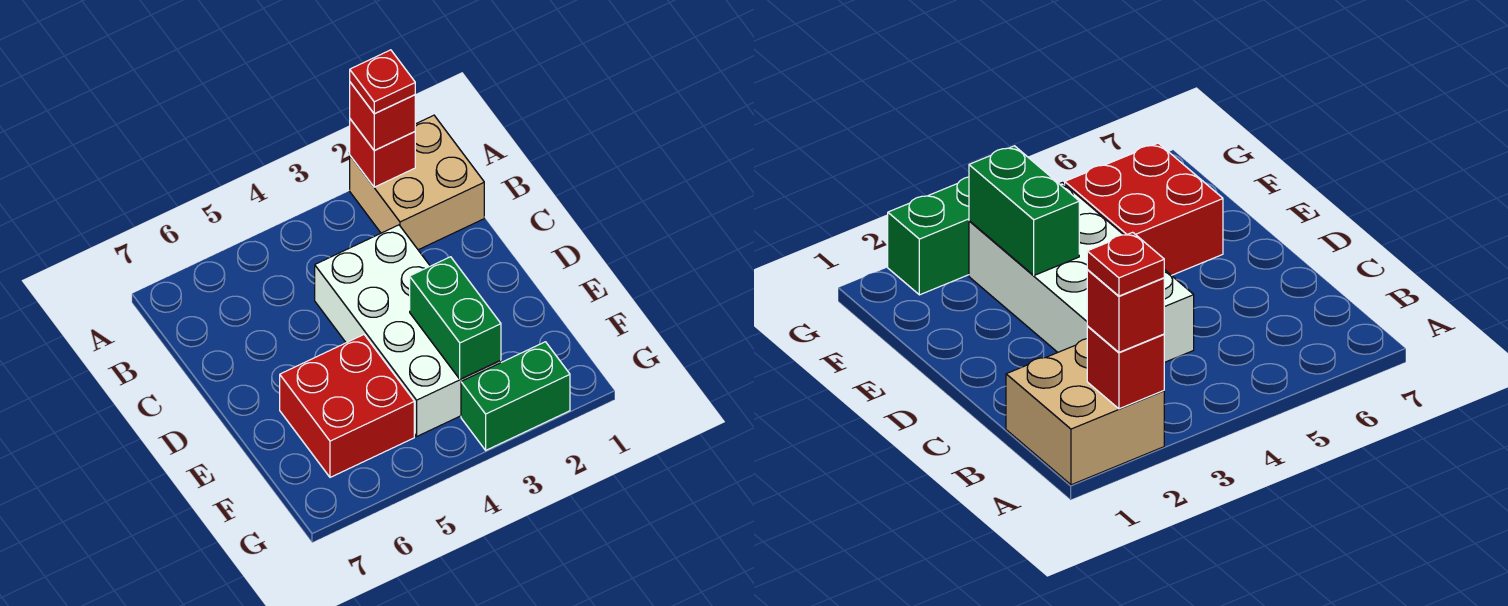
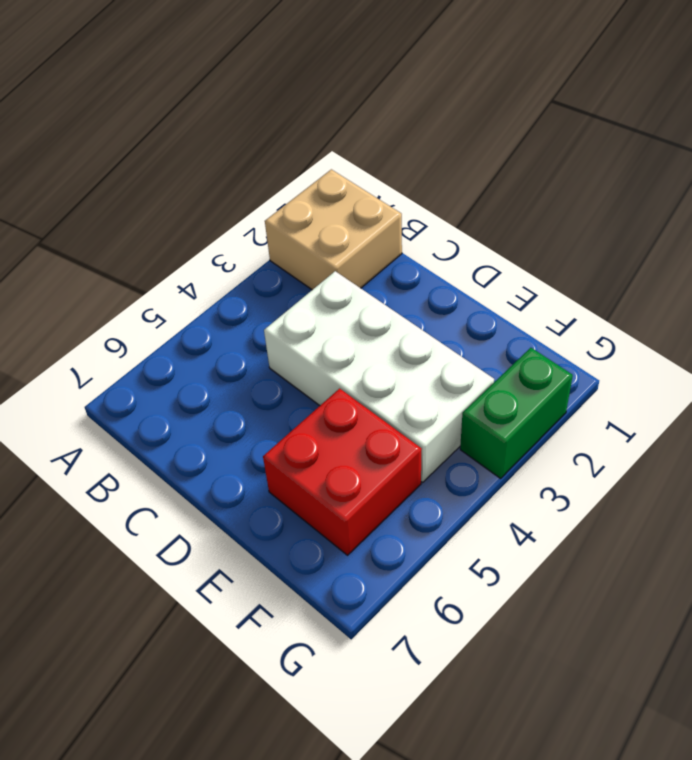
none -> red brick A2 level 2
none -> green brick E3:F3 level 2

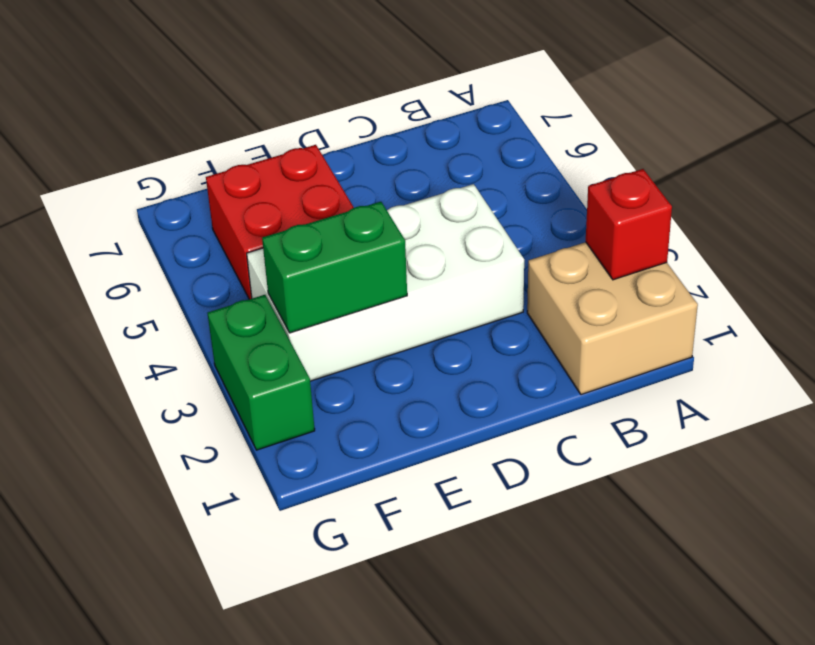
none -> red brick A2 level 3
none -> red plate A2 level 4

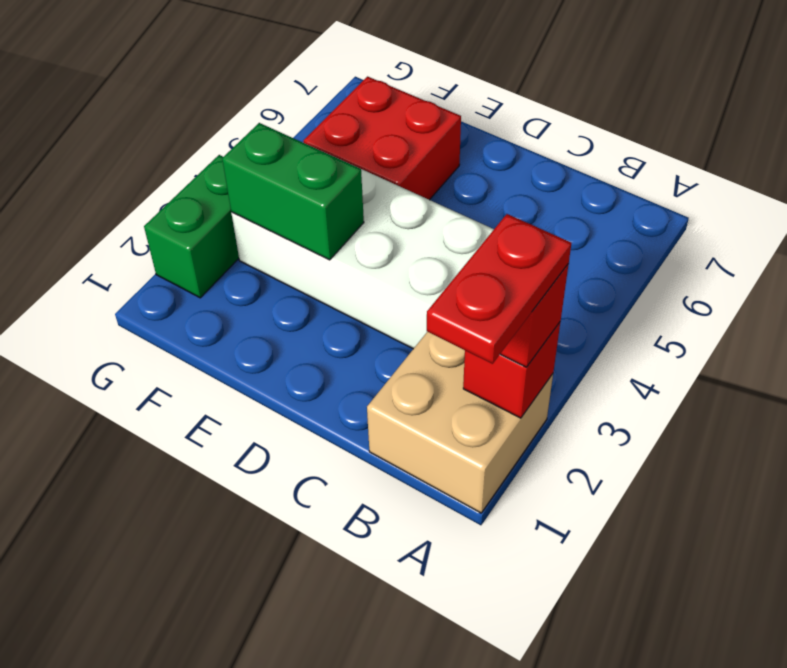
red plate A1:A2 level 4 -> red plate A2 level 4

